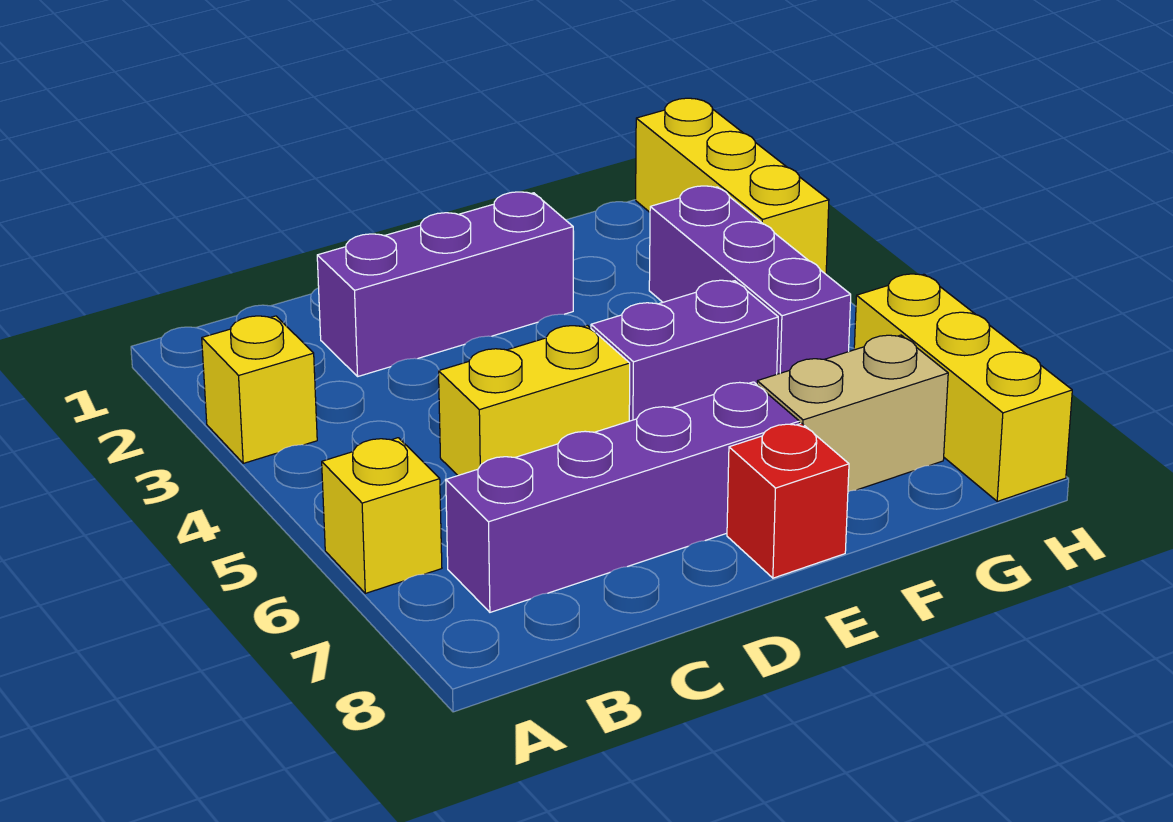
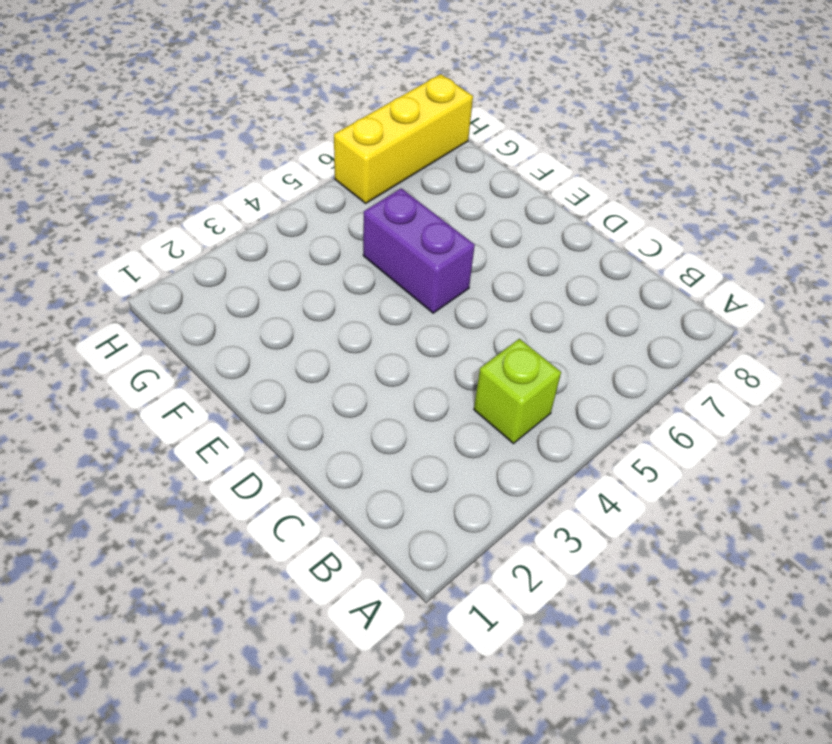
lime brick B4 level 1 -> none
none -> yellow brick A3 level 1
none -> yellow brick A6 level 1

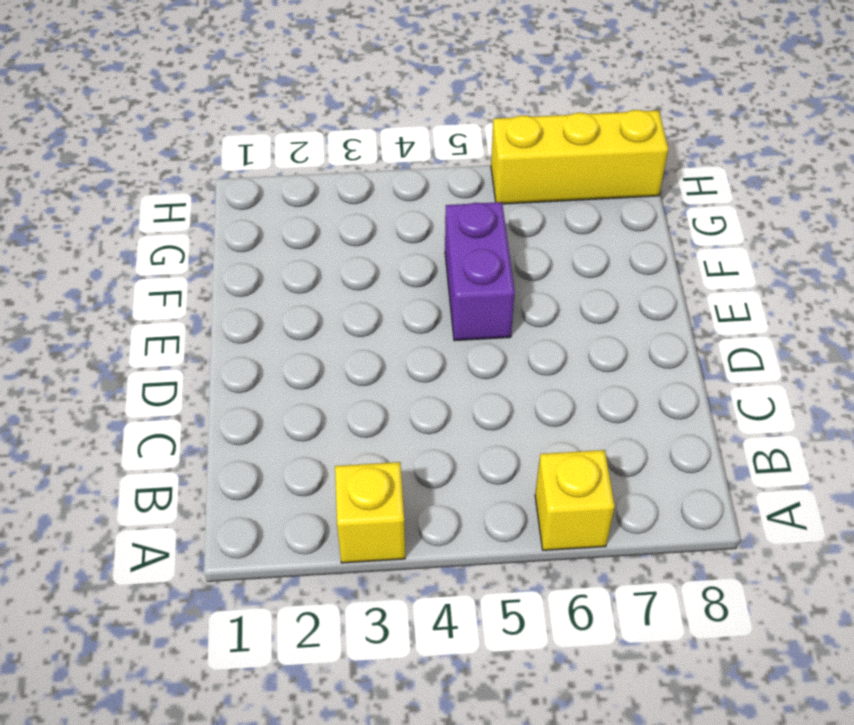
none -> purple brick B7:E7 level 1
none -> purple brick C2:E2 level 1

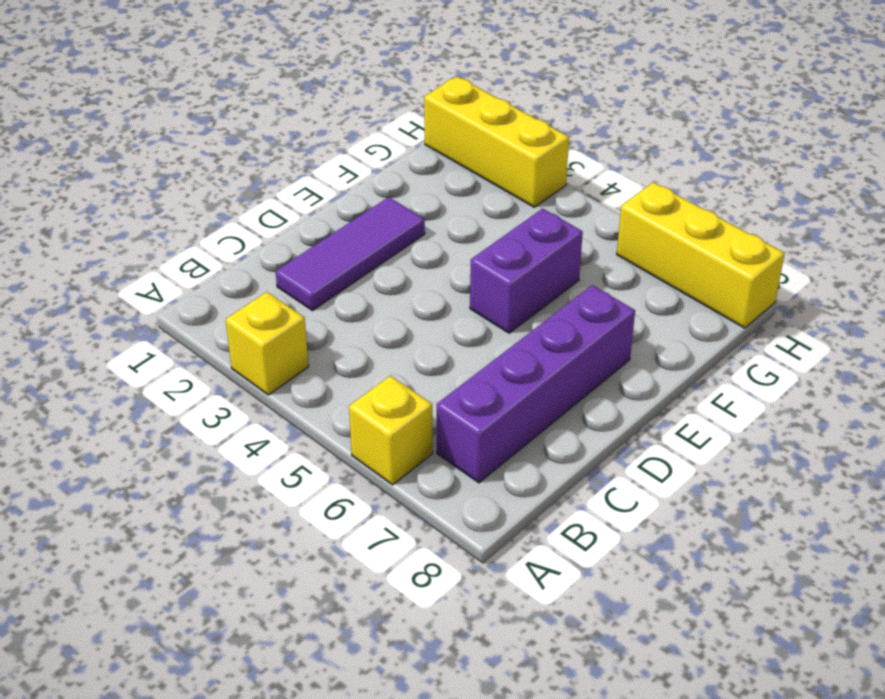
purple tile C2:E2 level 1 -> purple brick C2:E2 level 1
none -> yellow brick C5:D5 level 1
none -> red brick E8 level 1

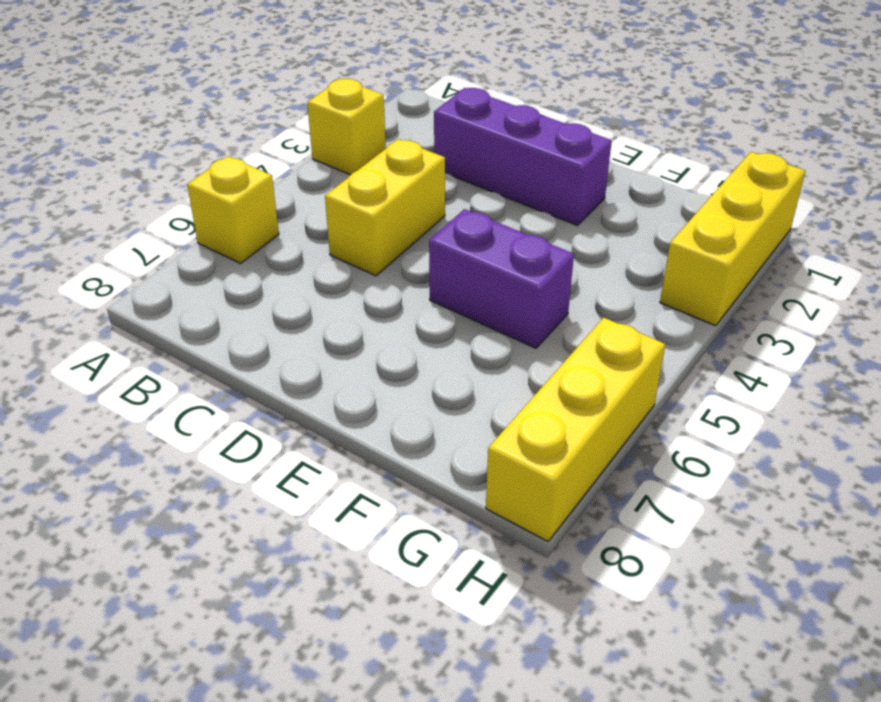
yellow brick C4:C5 level 1 -> yellow brick C5:D5 level 1
none -> purple brick B7:E7 level 1
none -> red brick E8 level 1

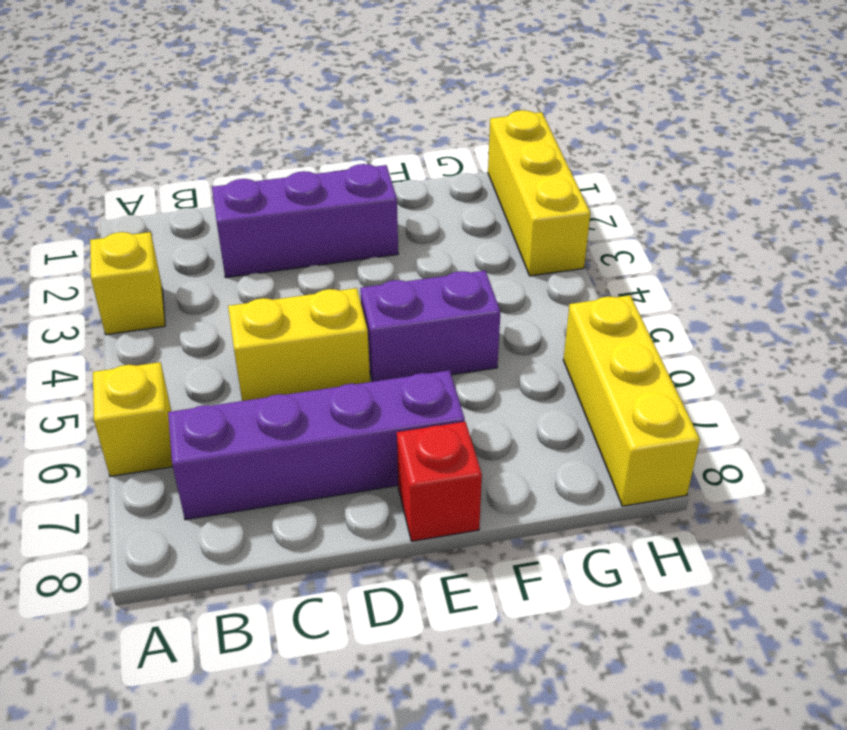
none -> tan brick F7:G7 level 1
none -> purple brick G3:G5 level 1

